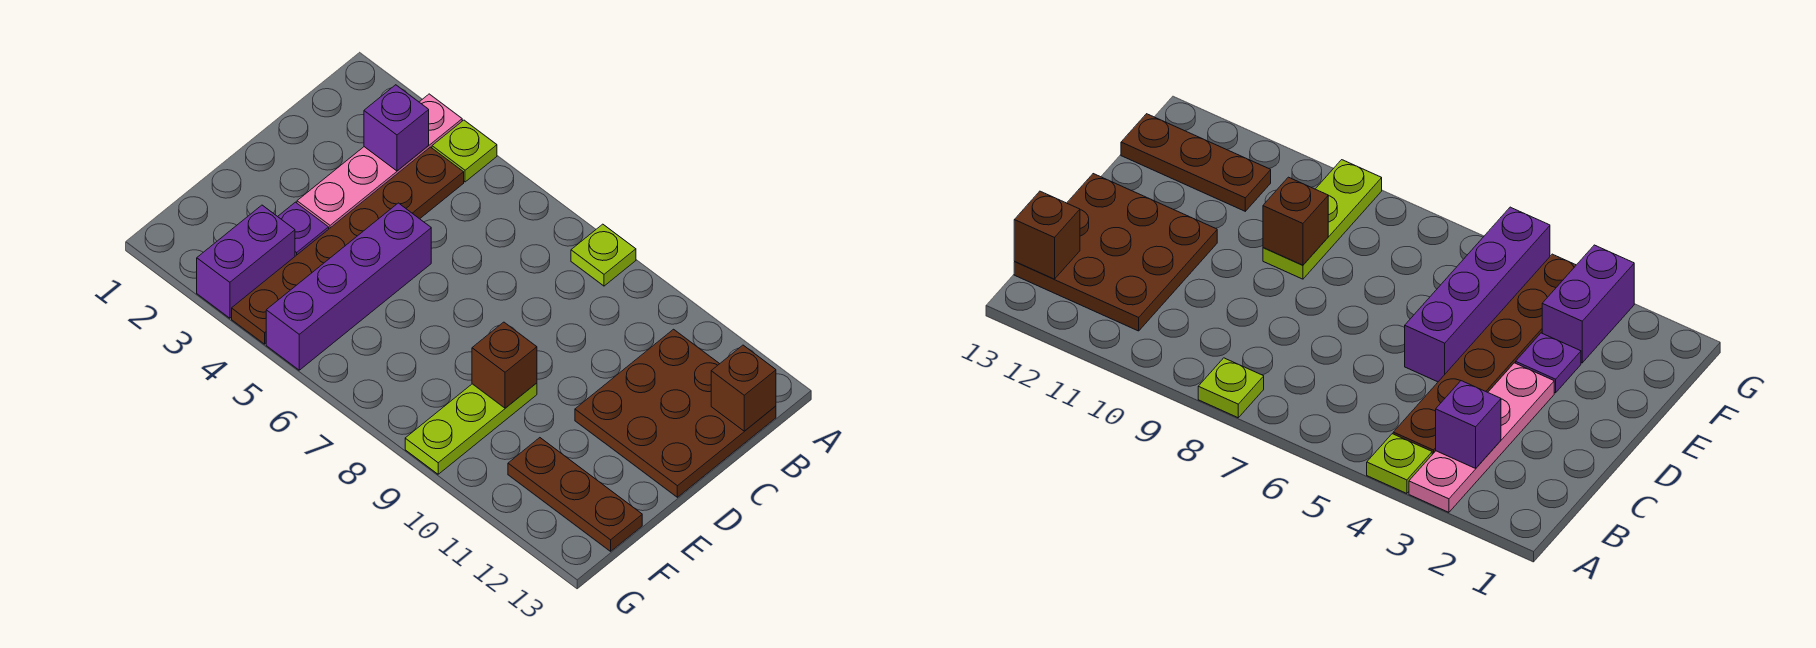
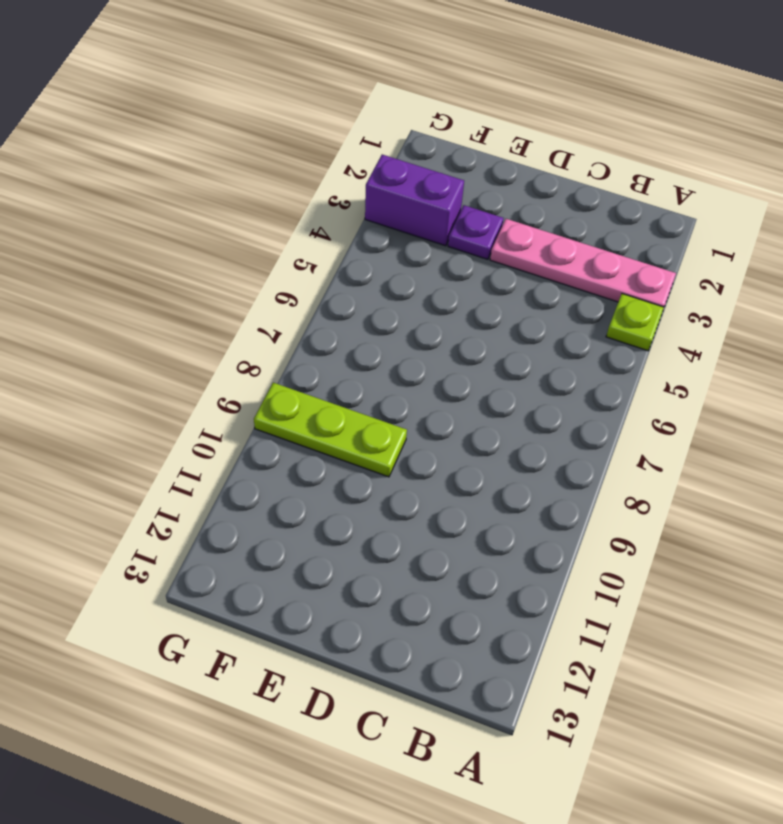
none -> lime plate A8 level 1
none -> brown plate B4:G4 level 1
none -> brown plate B11:D13 level 1

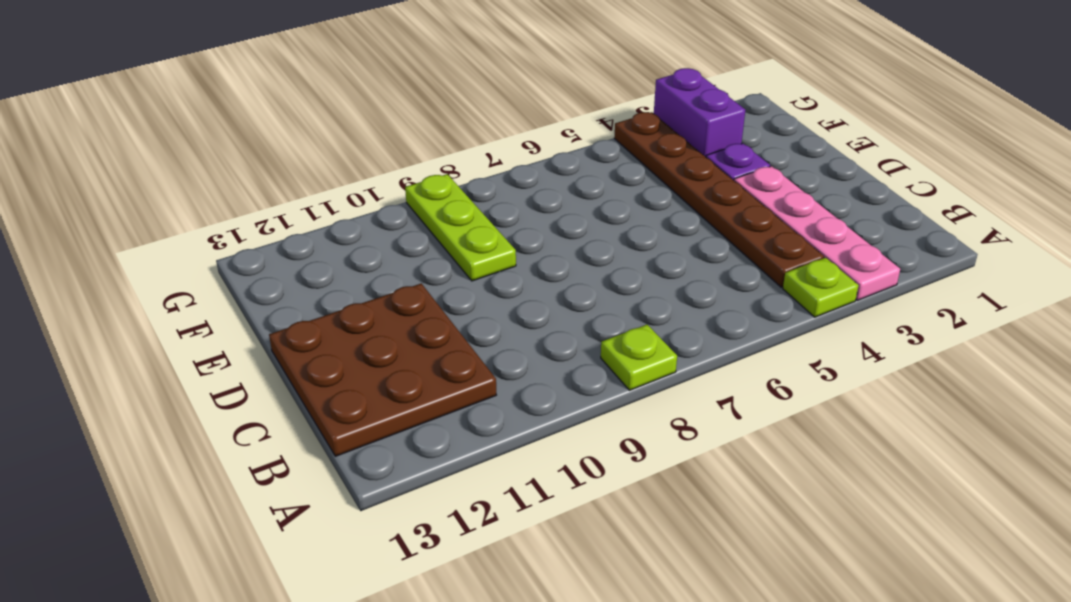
none -> purple brick D5:G5 level 1
none -> brown plate F11:F13 level 1
none -> purple brick B3 level 2

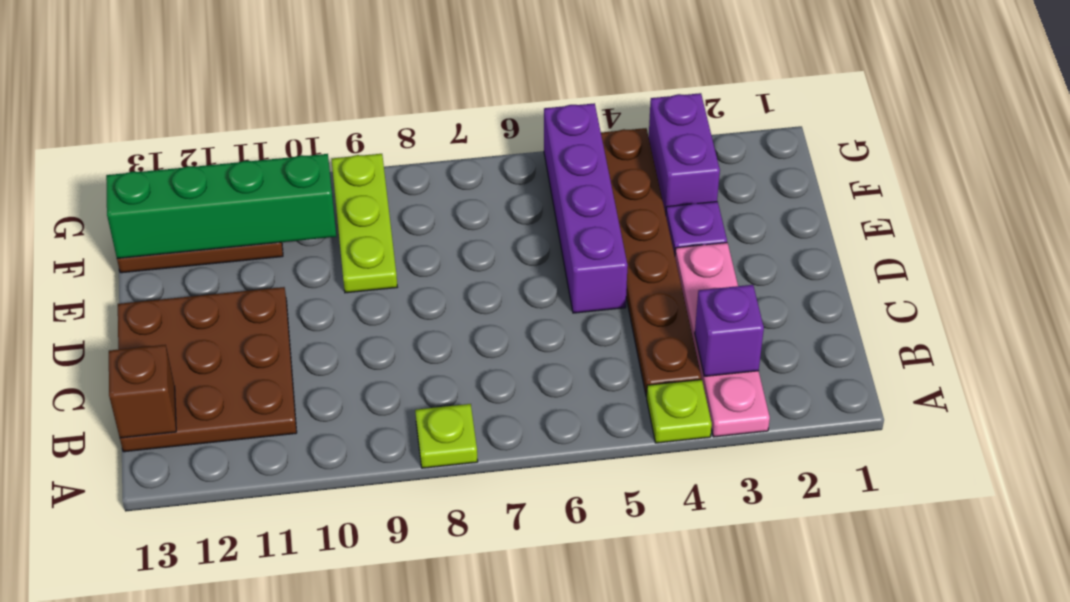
green brick F10:F13 level 2 -> none
none -> brown brick E9 level 2

